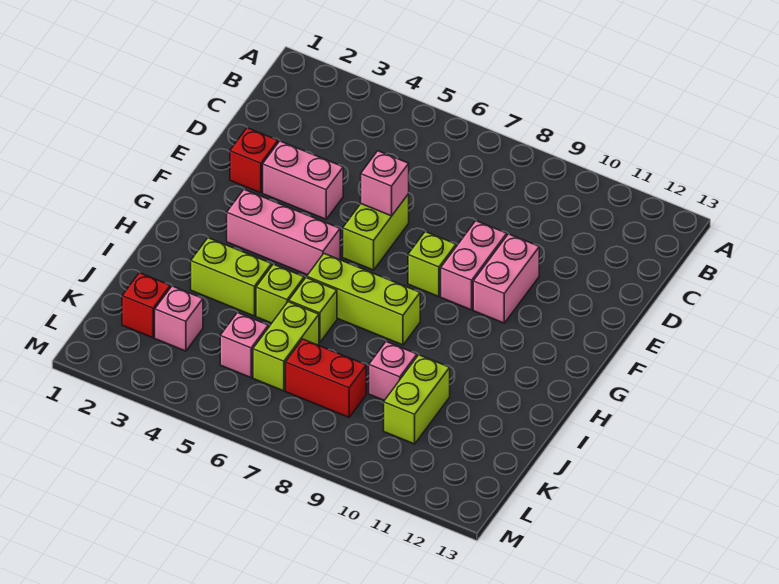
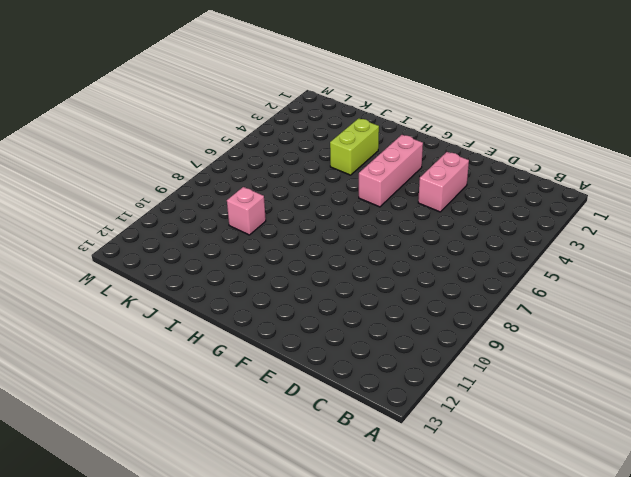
none -> red brick E2 level 1
none -> lime brick E6:F6 level 1
none -> pink brick E9:F9 level 1

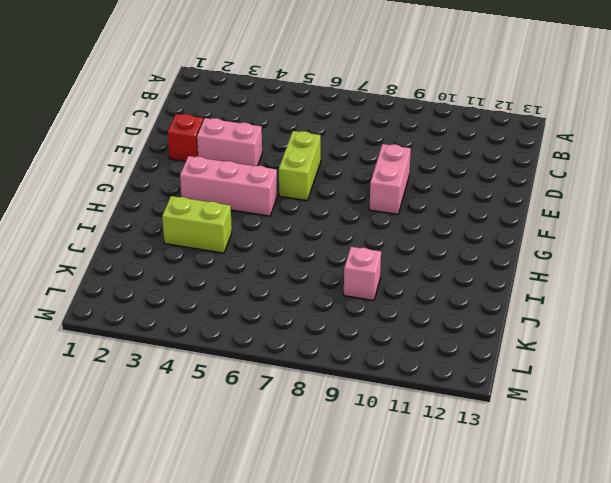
none -> pink brick E10:F10 level 1
none -> lime brick F8 level 1
none -> lime brick H6:H8 level 1

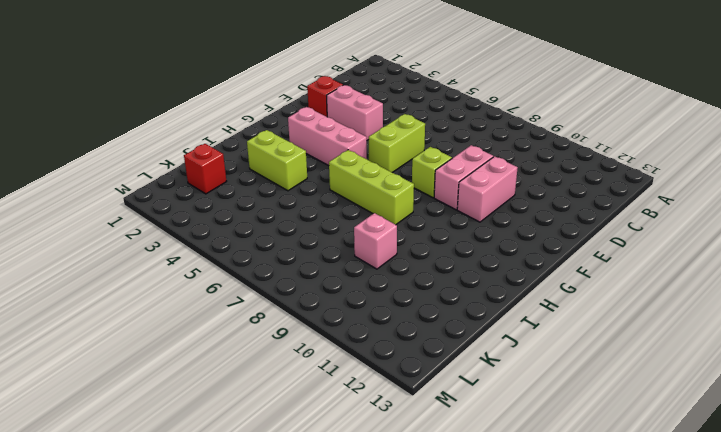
none -> lime brick I5 level 1
none -> lime brick I6 level 1
none -> lime brick J6:K6 level 1

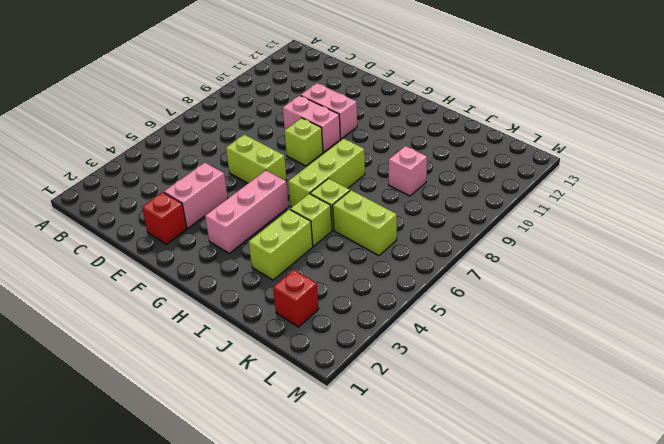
none -> lime brick J10:K10 level 1
none -> pink brick K3 level 1
none -> pink brick K5 level 1

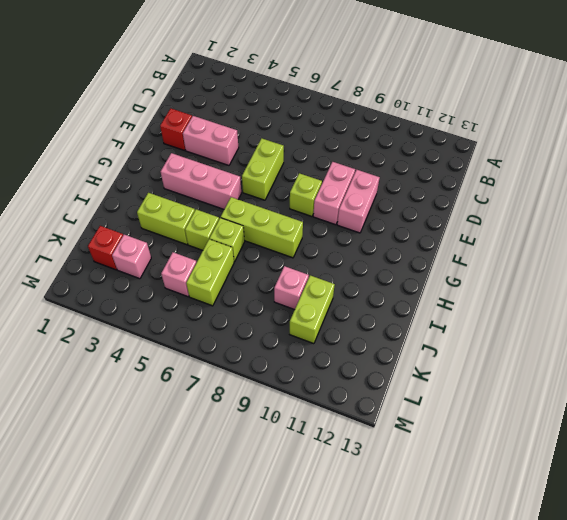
none -> red brick K7:K8 level 1
none -> pink brick E6 level 2

